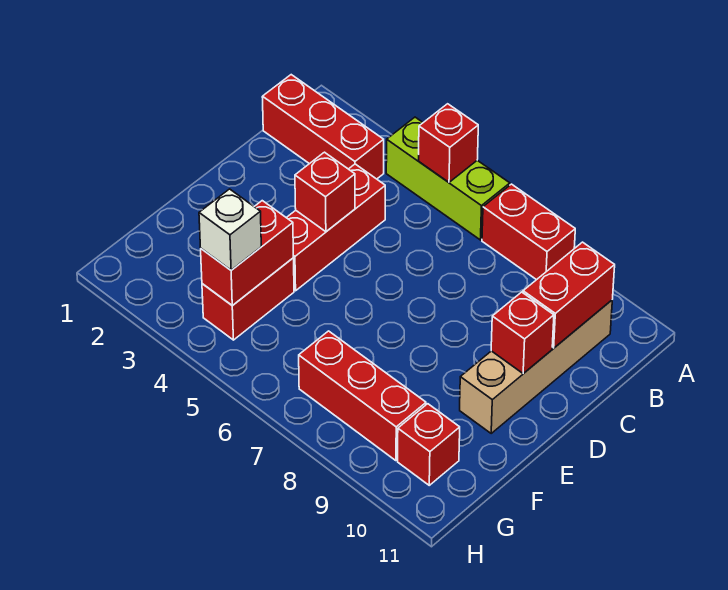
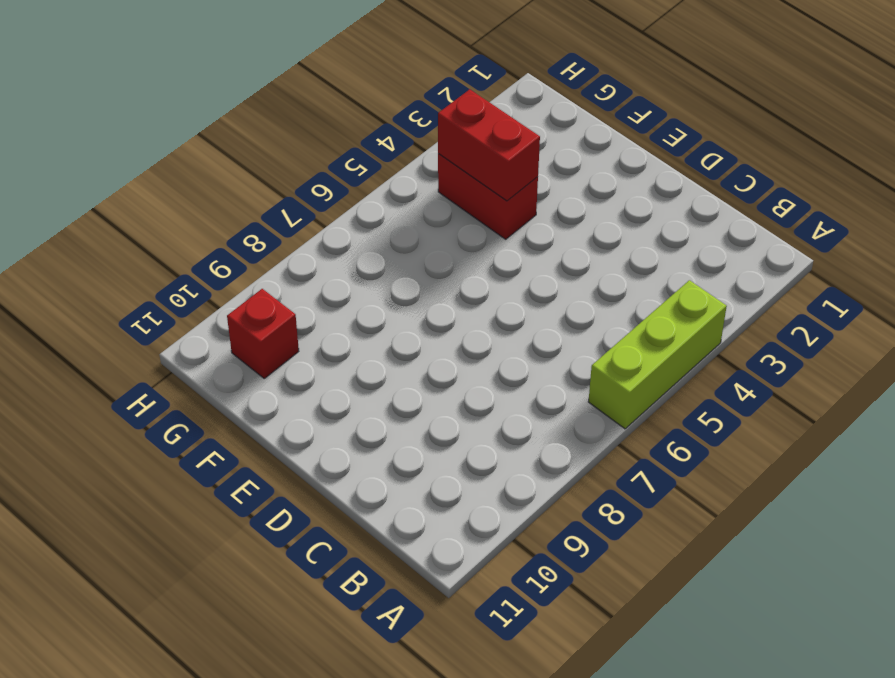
none -> red brick A7:A8 level 1
none -> red brick B1:B3 level 1
none -> tan brick B10:E10 level 1

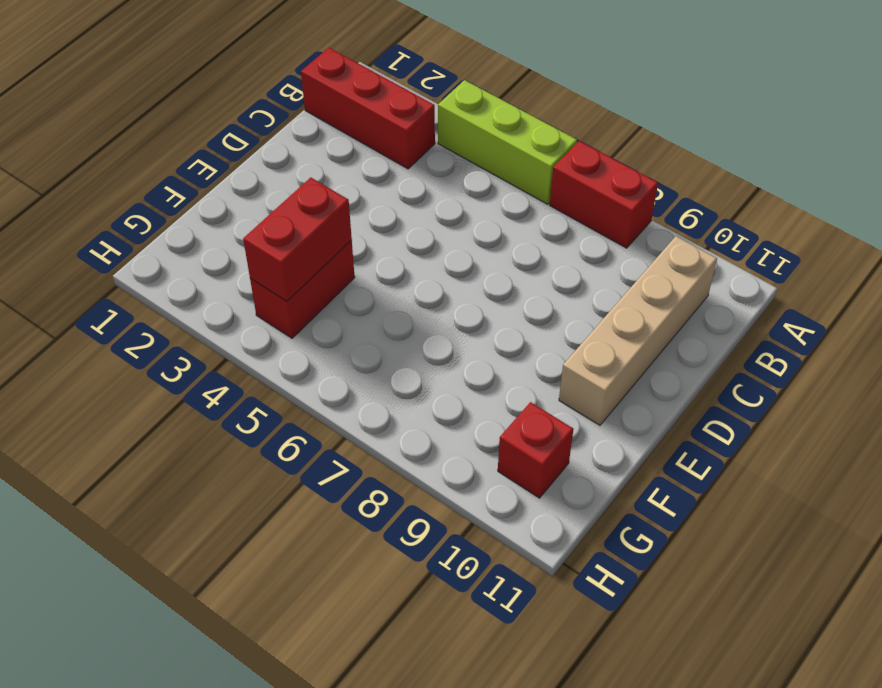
none -> red brick C4:E4 level 1
none -> red brick G7:G9 level 1
none -> red brick A5 level 2

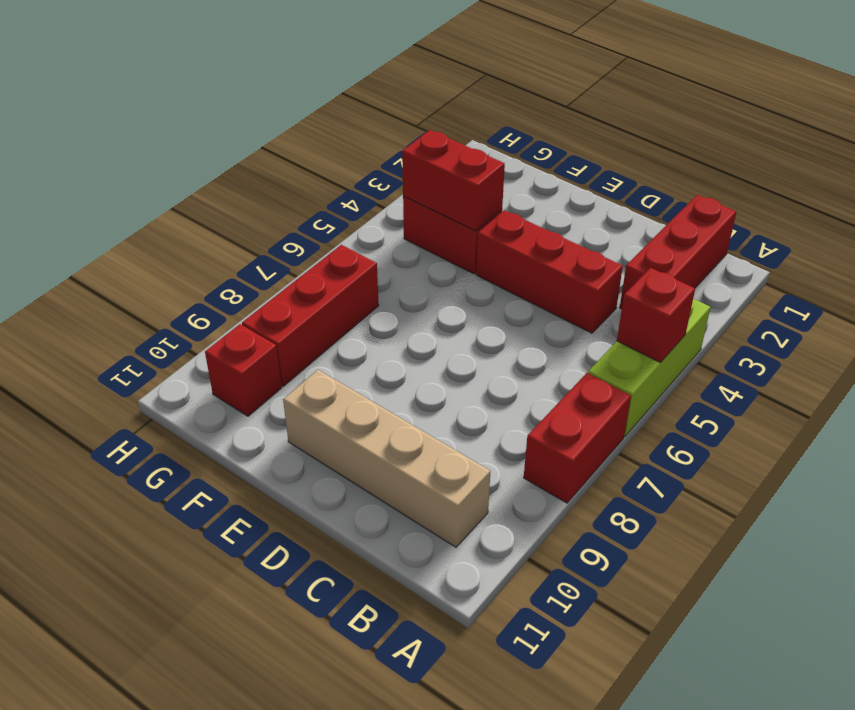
none -> red brick B10:C10 level 2
none -> red brick D4 level 2
none -> red brick D10 level 2

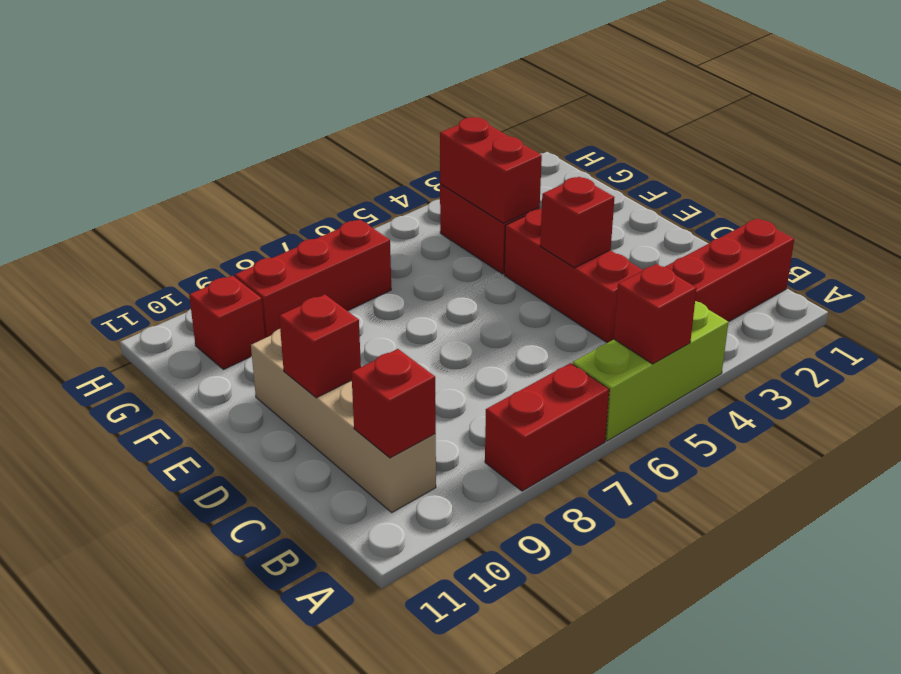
red brick B10 level 2 -> red brick B10:C10 level 2
none -> white brick G4 level 3

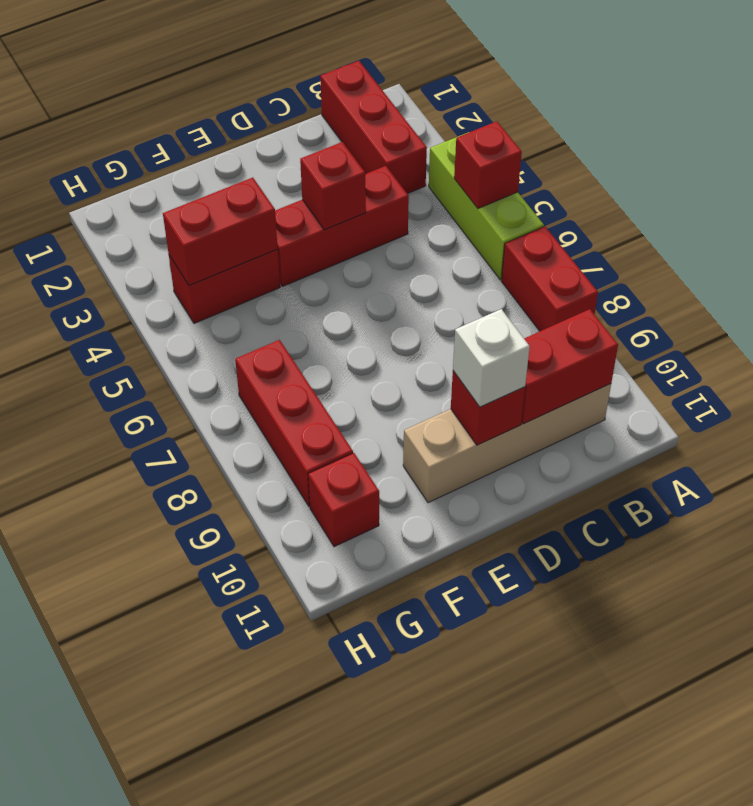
white brick D10 level 3 -> white brick G4 level 3

